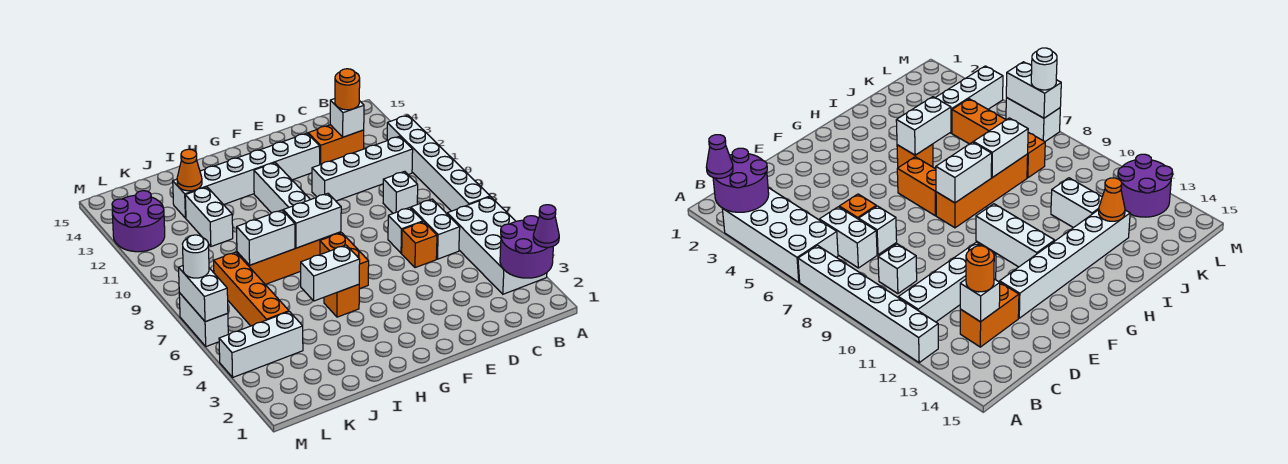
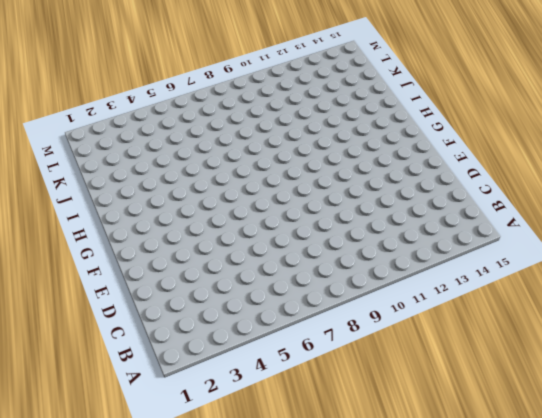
none -> white brick A3:B6 level 1
none -> white brick A7:A12 level 1
none -> white brick B11:E11 level 1

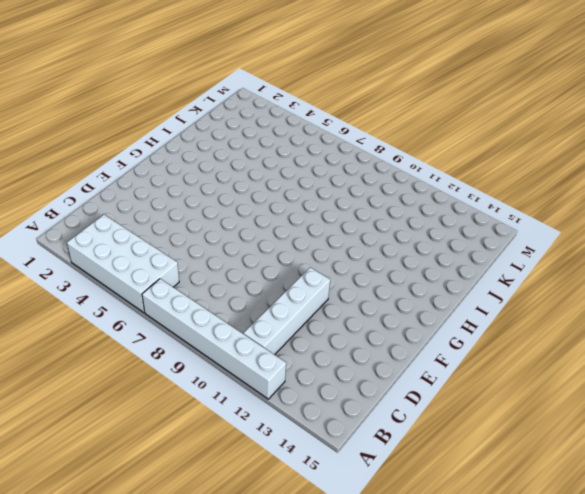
none -> white brick C6:C7 level 1
none -> white brick C9 level 1
none -> orange brick C13:D13 level 1

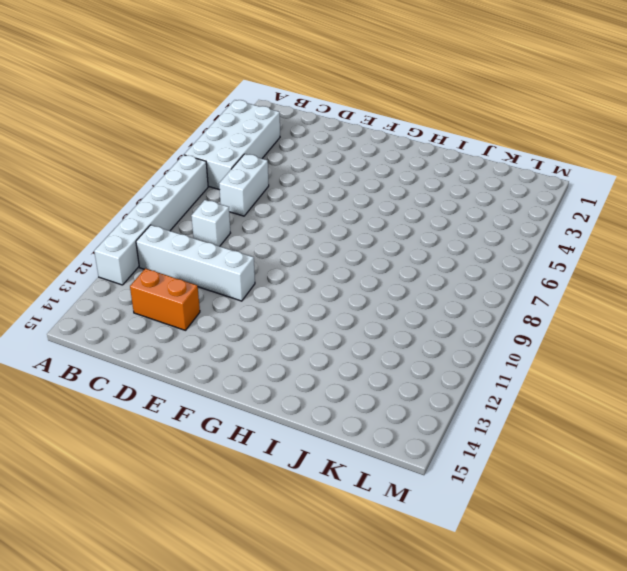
none -> orange brick D6 level 1
none -> white brick D7 level 1
none -> white brick E13:J13 level 1

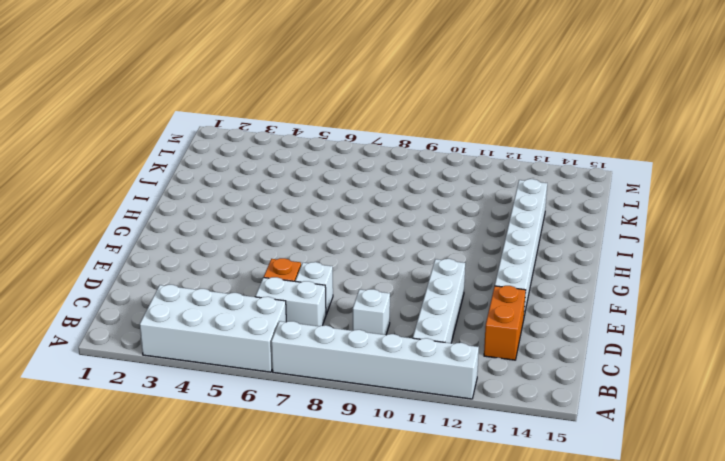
none -> orange brick G6:G7 level 1
none -> orange brick G8:J8 level 1
none -> white brick G10:G12 level 1

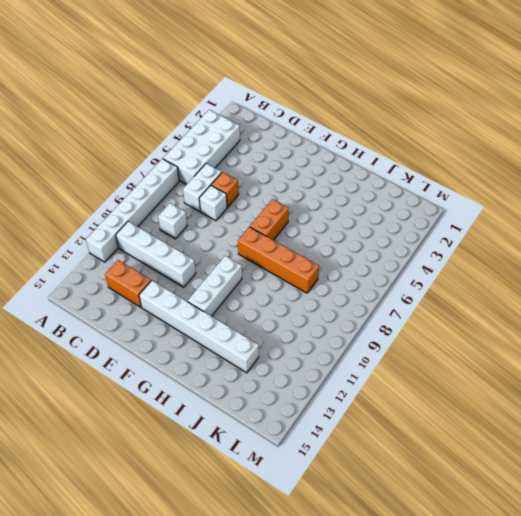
none -> orange brick H5 level 1
none -> white brick J11:J12 level 1
none -> white brick K4:M4 level 1

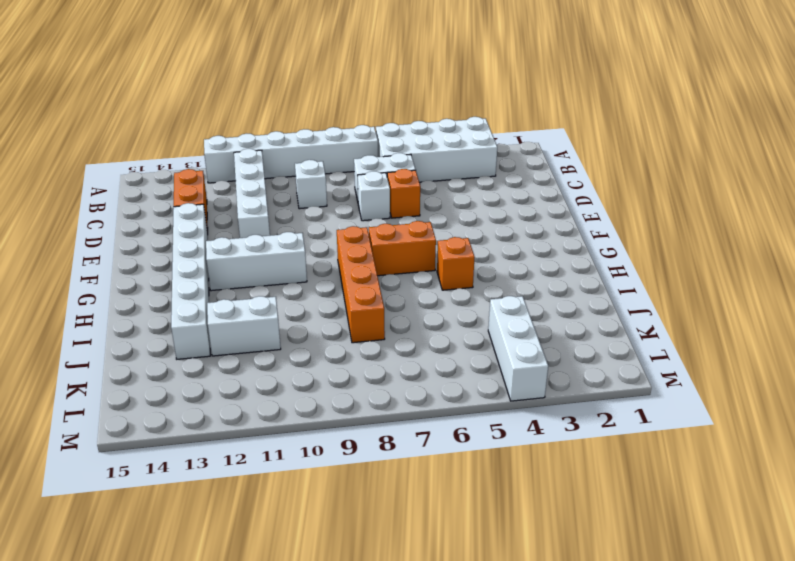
none -> orange brick K5:K8 level 1
none -> purple round brick L12:M13 level 1
none -> white brick M6:M7 level 1

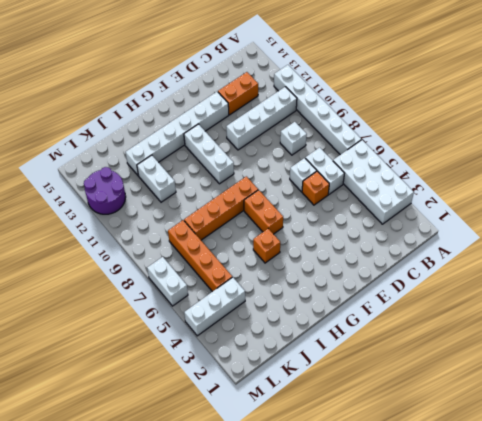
none -> purple round brick A2:B3 level 2
none -> white brick C13 level 2
none -> white brick G8:H8 level 2

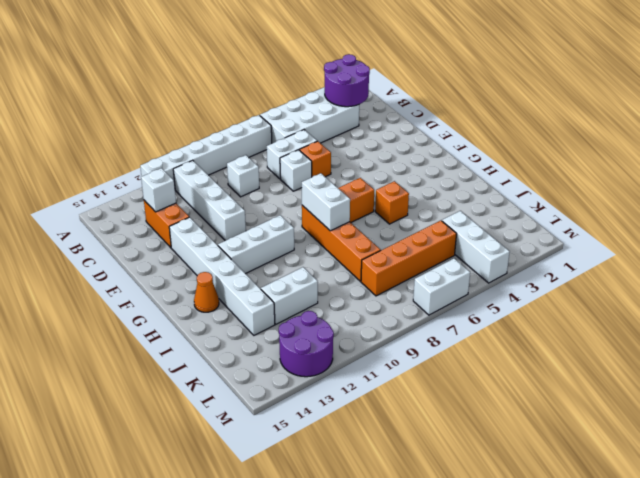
orange cone H14 level 1 -> orange cone J13 level 2
none -> white brick H5:I5 level 2
none -> white brick I8:J8 level 2
none -> white brick M6:M7 level 2

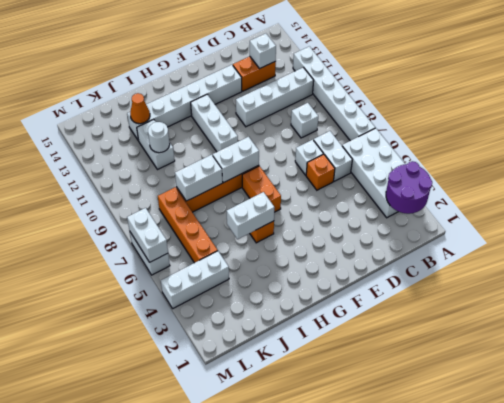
white round brick J11 level 2 -> white round brick M7 level 3
none -> purple round brick L12:M13 level 1
none -> purple cone A2 level 3
none -> orange round brick C13 level 3

